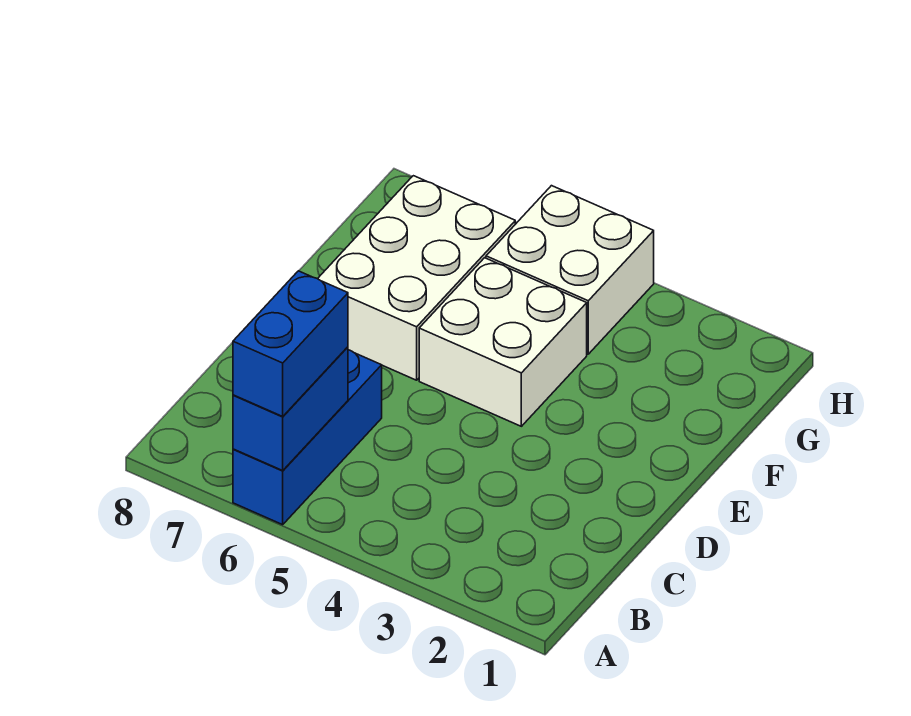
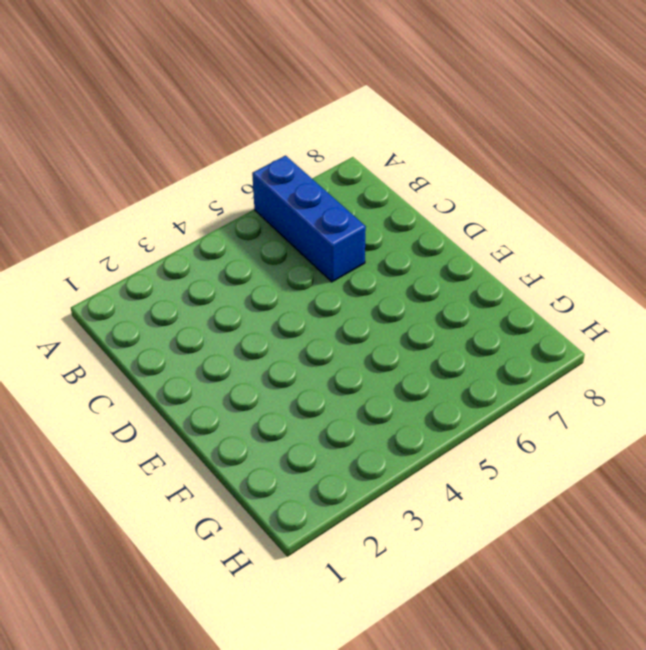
none -> white brick E4:F5 level 1
none -> white brick E6:G7 level 1

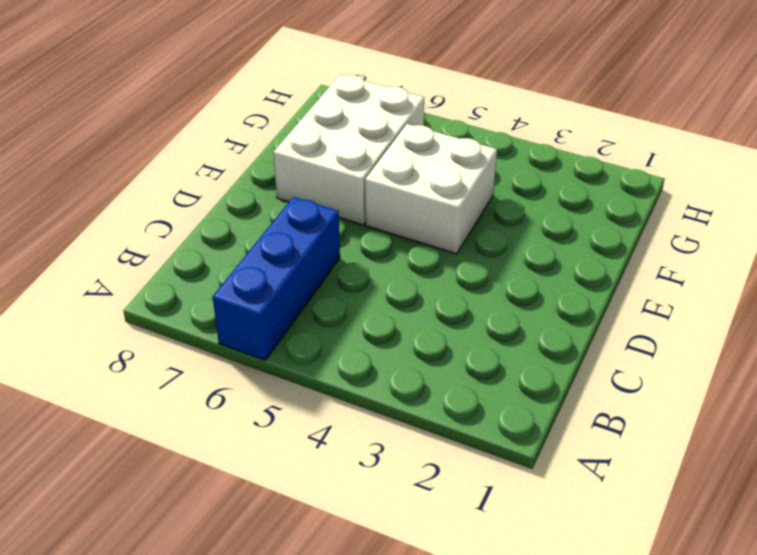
none -> white brick G4:H5 level 1
none -> blue brick A6:B6 level 2

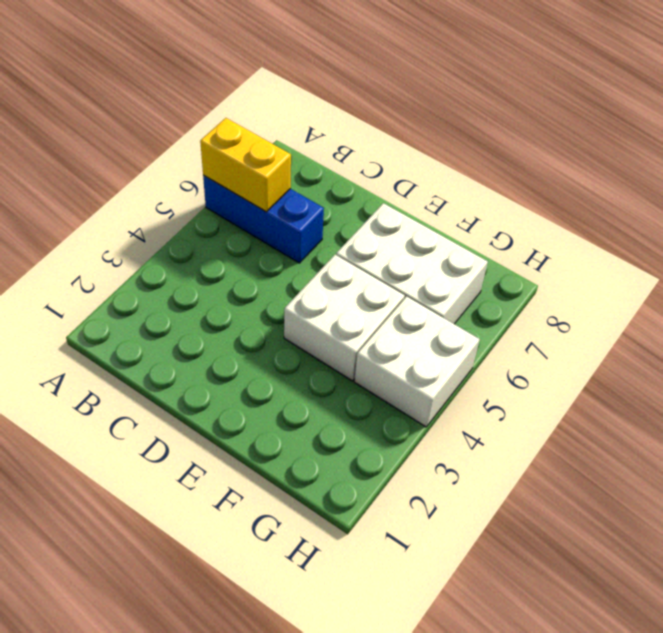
yellow brick A6:B6 level 2 -> blue brick A6:B6 level 2
none -> blue brick A6:B6 level 3

